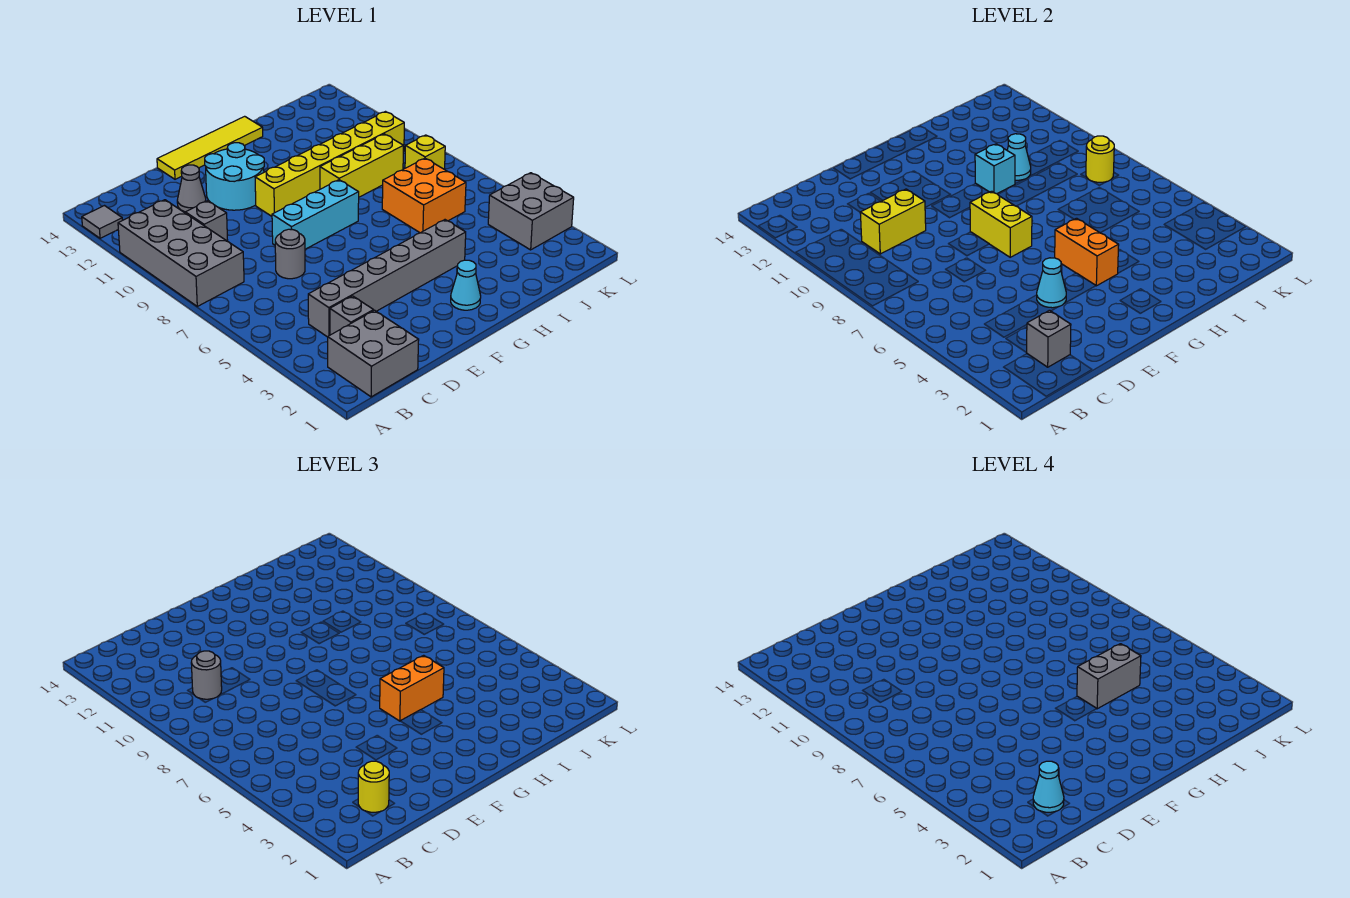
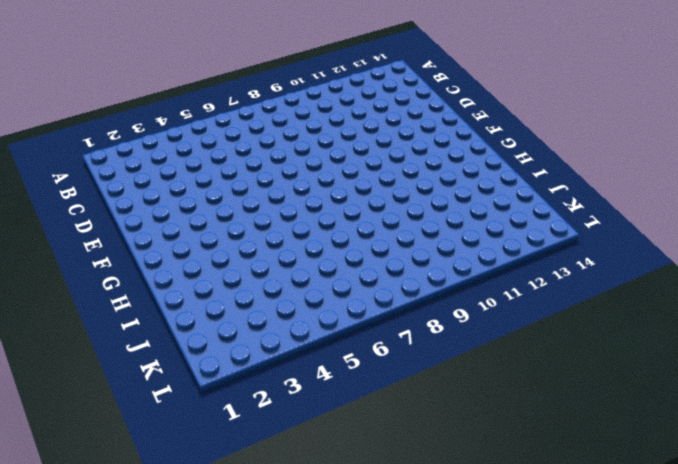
none -> grey brick A8:B11 level 1
none -> grey tile A13 level 1
none -> grey brick B1:C2 level 1
none -> grey brick C3 level 1

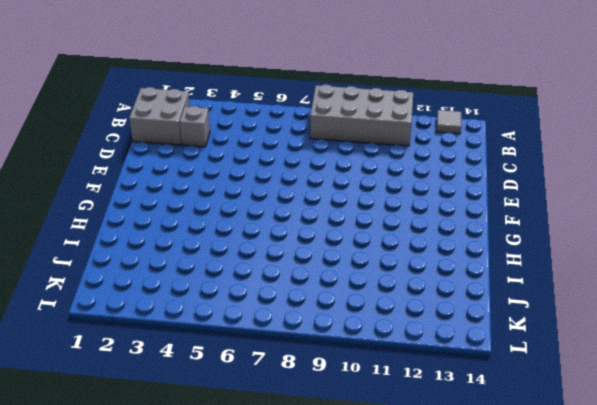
none -> grey brick C4:H4 level 1
none -> grey brick C10 level 1
none -> grey round brick D7 level 1
none -> grey cone D12 level 1

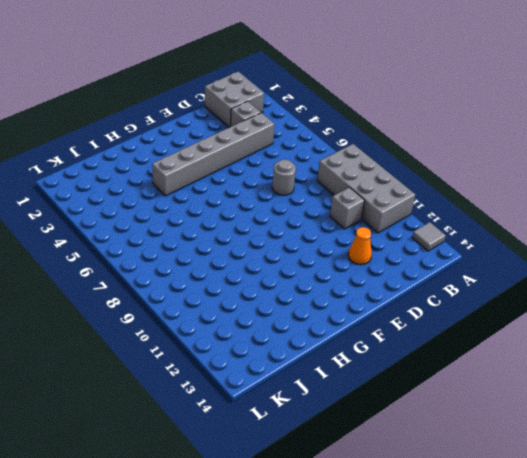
orange cone D12 level 1 -> grey cone D12 level 1
none -> cyan brick E8:G8 level 1
none -> cyan round brick E11:F12 level 1
none -> yellow tile E14:H14 level 1
none -> yellow brick F10:K10 level 1

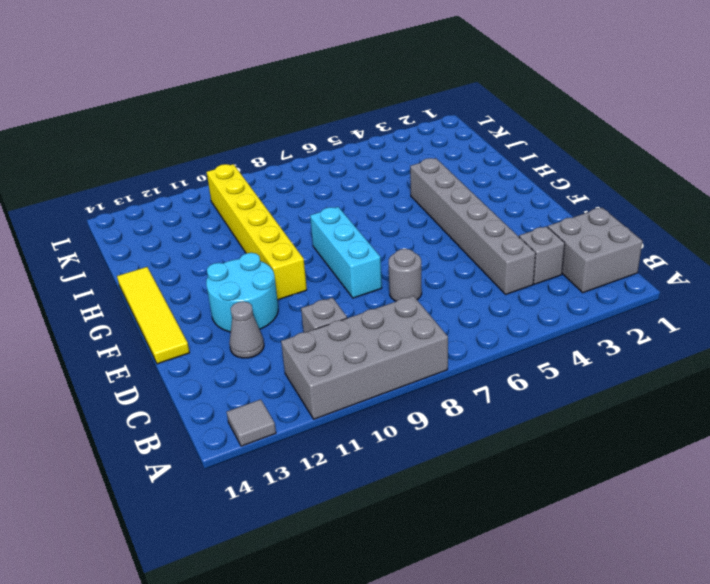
none -> cyan cone G2 level 1
none -> yellow brick H9:J9 level 1
none -> orange brick I6:J7 level 1
none -> grey brick K3:L4 level 1

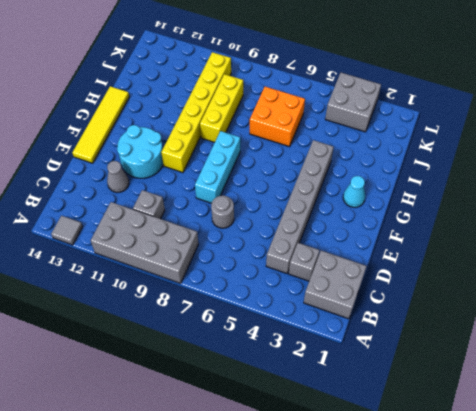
none -> yellow brick K8 level 1
none -> grey brick C2 level 2
none -> yellow brick C10:D10 level 2
none -> cyan cone E4 level 2

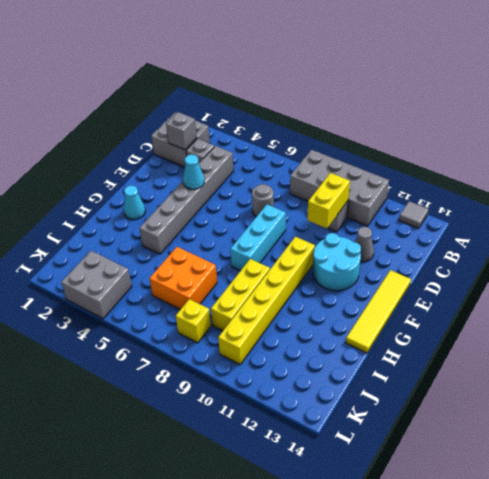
none -> yellow brick F7:F8 level 2
none -> orange brick G4:G5 level 2
none -> cyan brick H10 level 2
none -> cyan cone I10 level 2

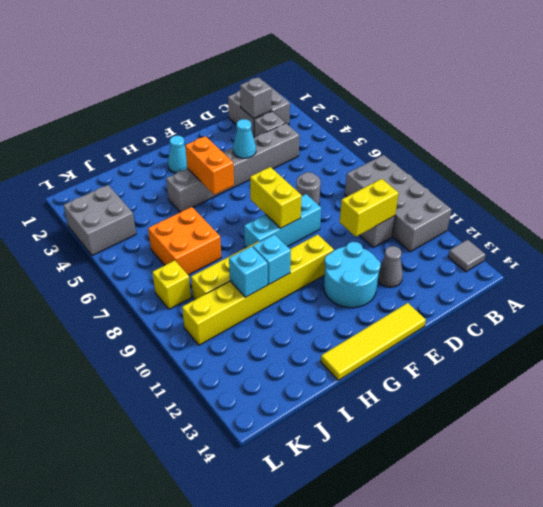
cyan brick I10 level 2 -> cyan cone I10 level 2
none -> yellow round brick K8 level 2
none -> yellow round brick C2 level 3
none -> grey round brick C10 level 3
none -> orange brick G5:H5 level 3

